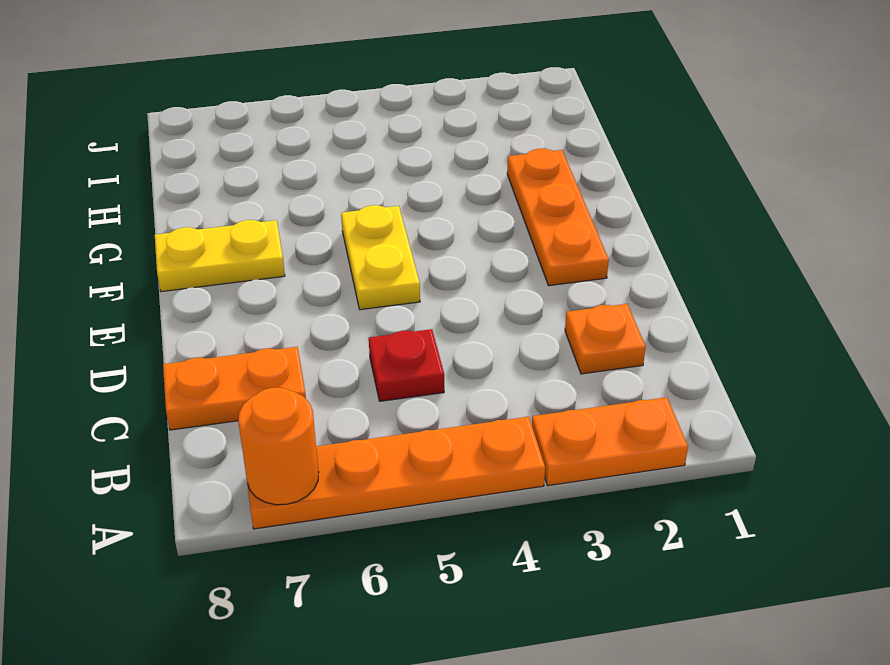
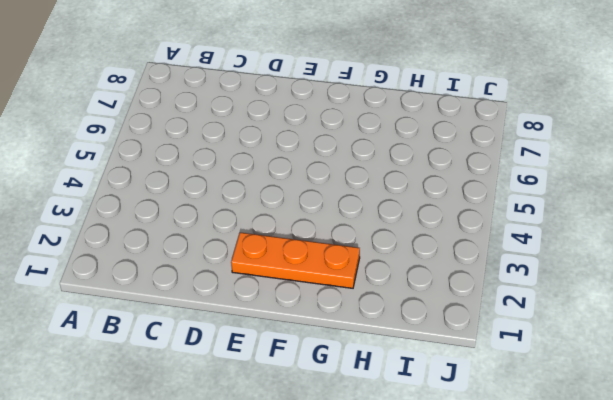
none -> orange plate A2:A3 level 1
none -> orange plate A4:A7 level 1

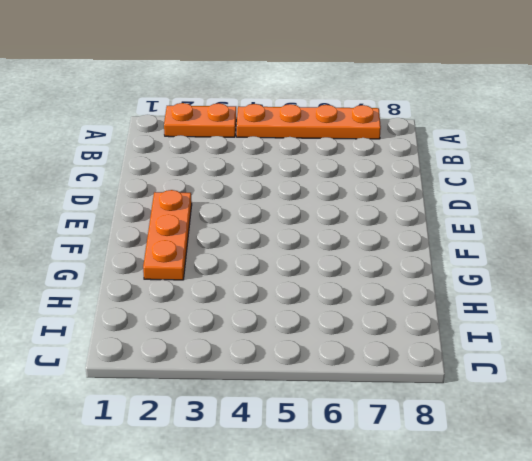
none -> orange plate C2 level 1
none -> red plate C5 level 1

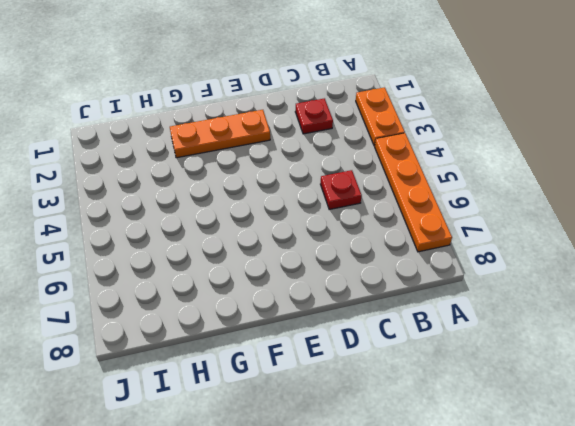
red plate C2 level 1 -> orange plate C2 level 1
none -> orange plate C7:C8 level 1
none -> yellow plate E5:F5 level 1

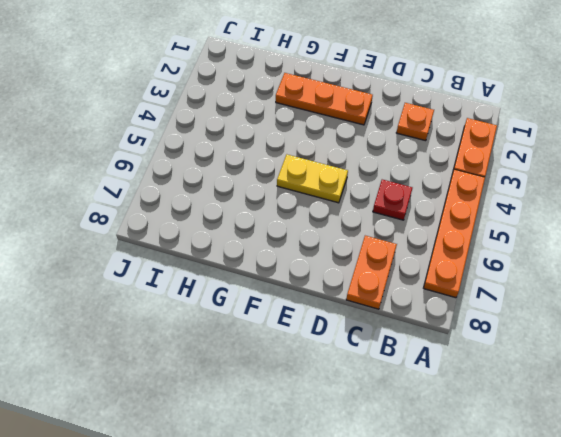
none -> yellow plate F7:F8 level 1
none -> orange round brick A7 level 2

